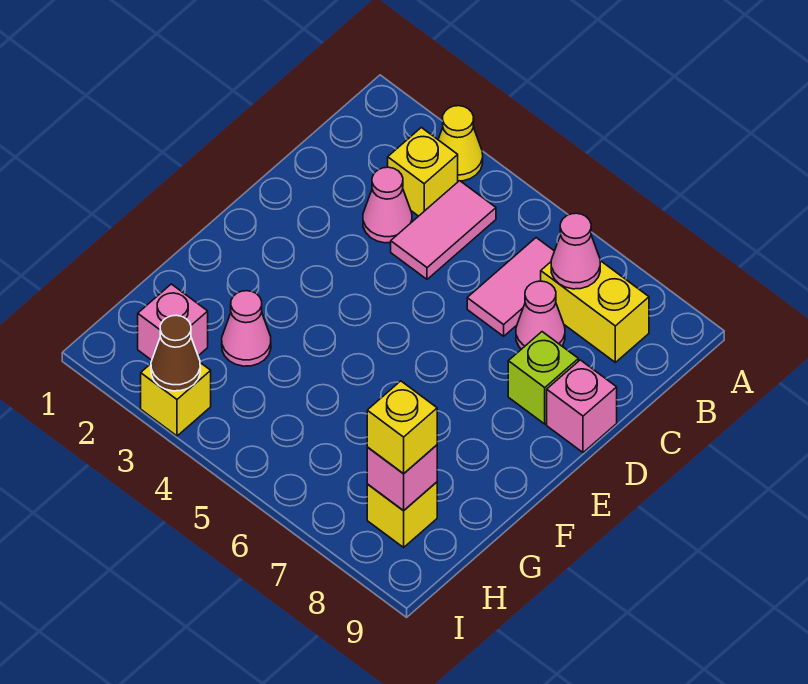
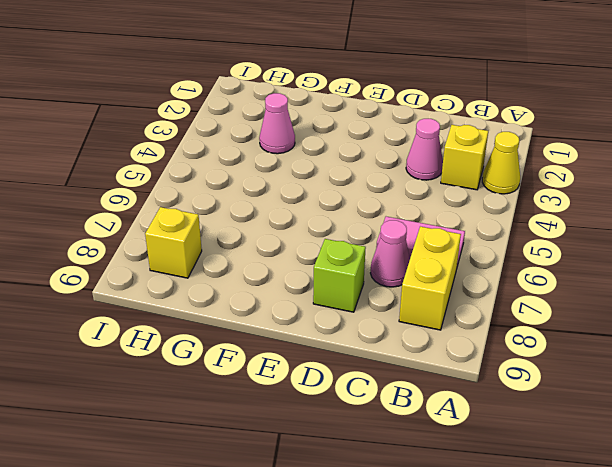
none -> pink tile B4:C4 level 1
none -> pink brick D9 level 1
none -> pink brick H2 level 1

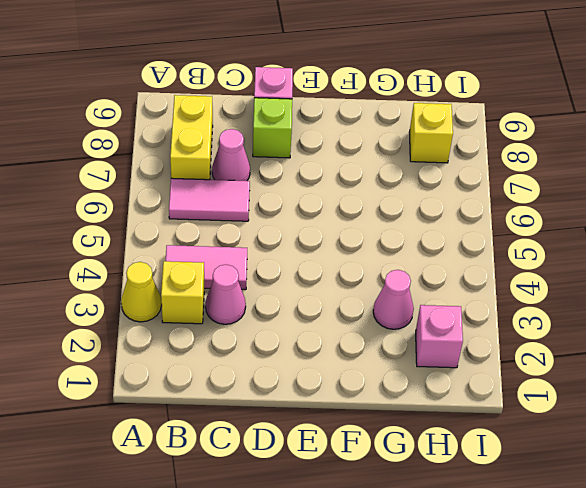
none -> yellow brick I3 level 1
none -> pink cone B7 level 2
none -> pink brick H8 level 2

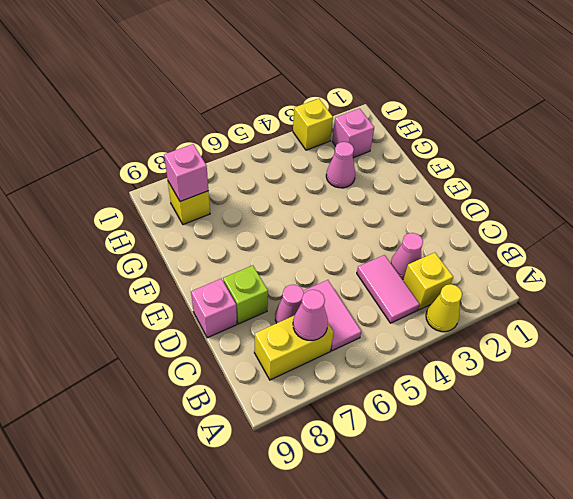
none -> brown cone I3 level 2
none -> yellow brick H8 level 3

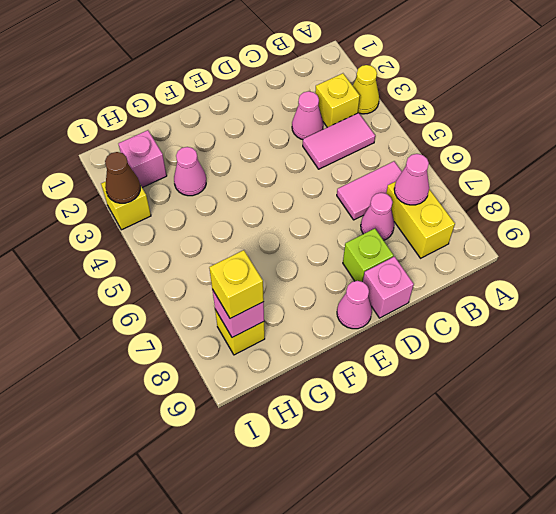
pink cone E9 level 1 -> none

